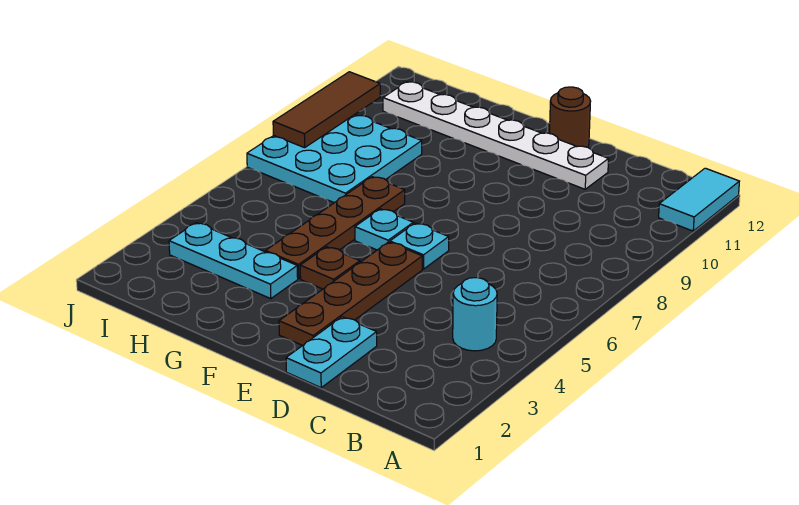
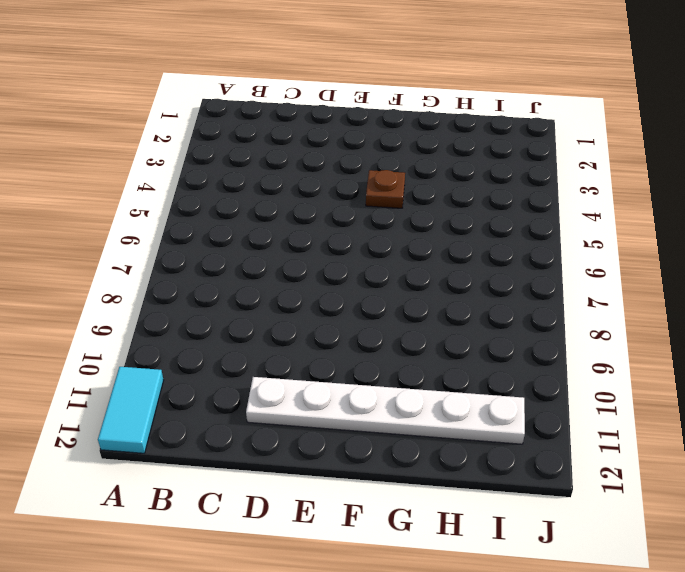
none -> cyan round brick B4 level 1
none -> cyan plate D1:D2 level 1
none -> brown plate E2:E5 level 1

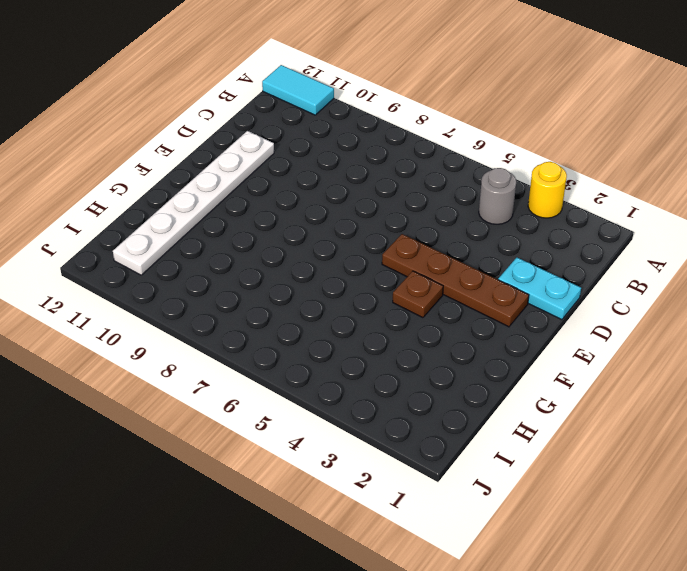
yellow round brick A3 level 1 -> none
grey round brick B4 level 1 -> cyan round brick B4 level 1
none -> cyan plate E6 level 1
none -> brown round brick E12 level 1
none -> cyan plate F6 level 1

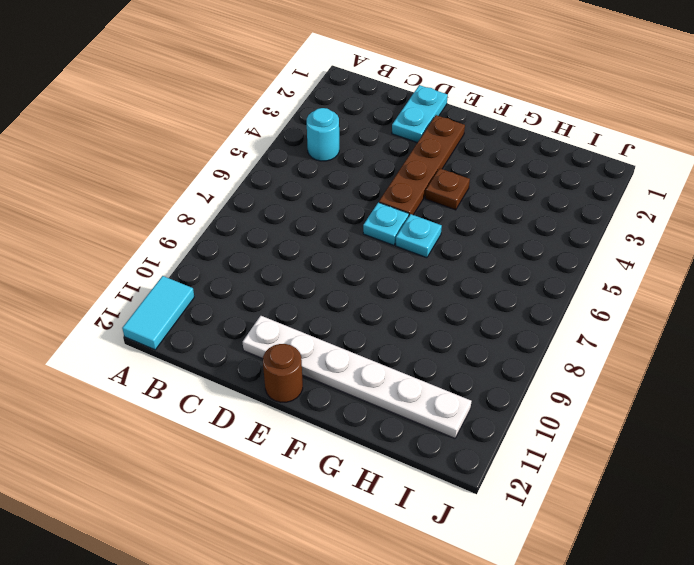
none -> cyan plate G3:I3 level 1
none -> brown plate G4:G7 level 1
none -> cyan plate H7:J9 level 1

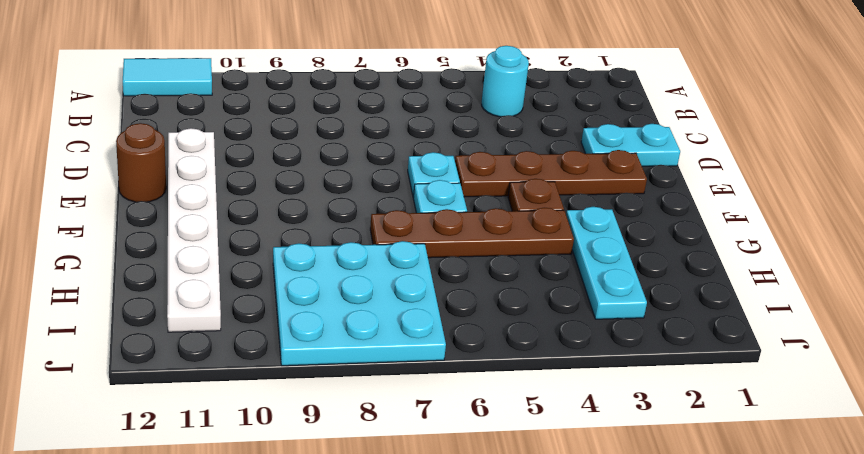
none -> brown tile J8:J10 level 2

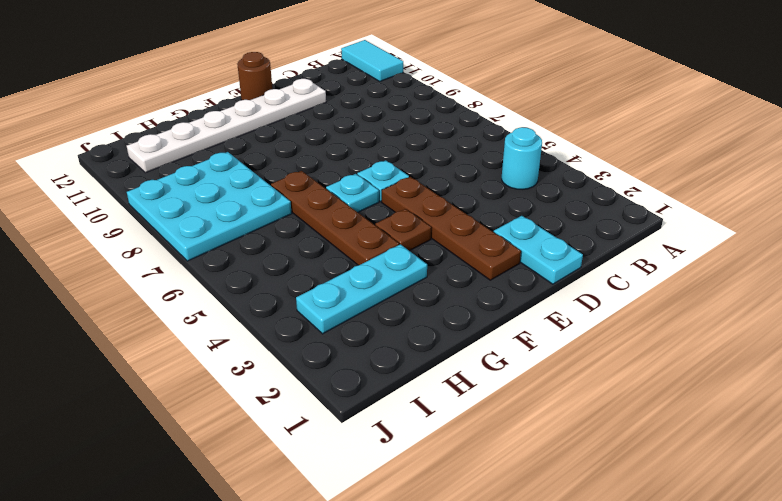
none -> brown tile J8:J10 level 2

